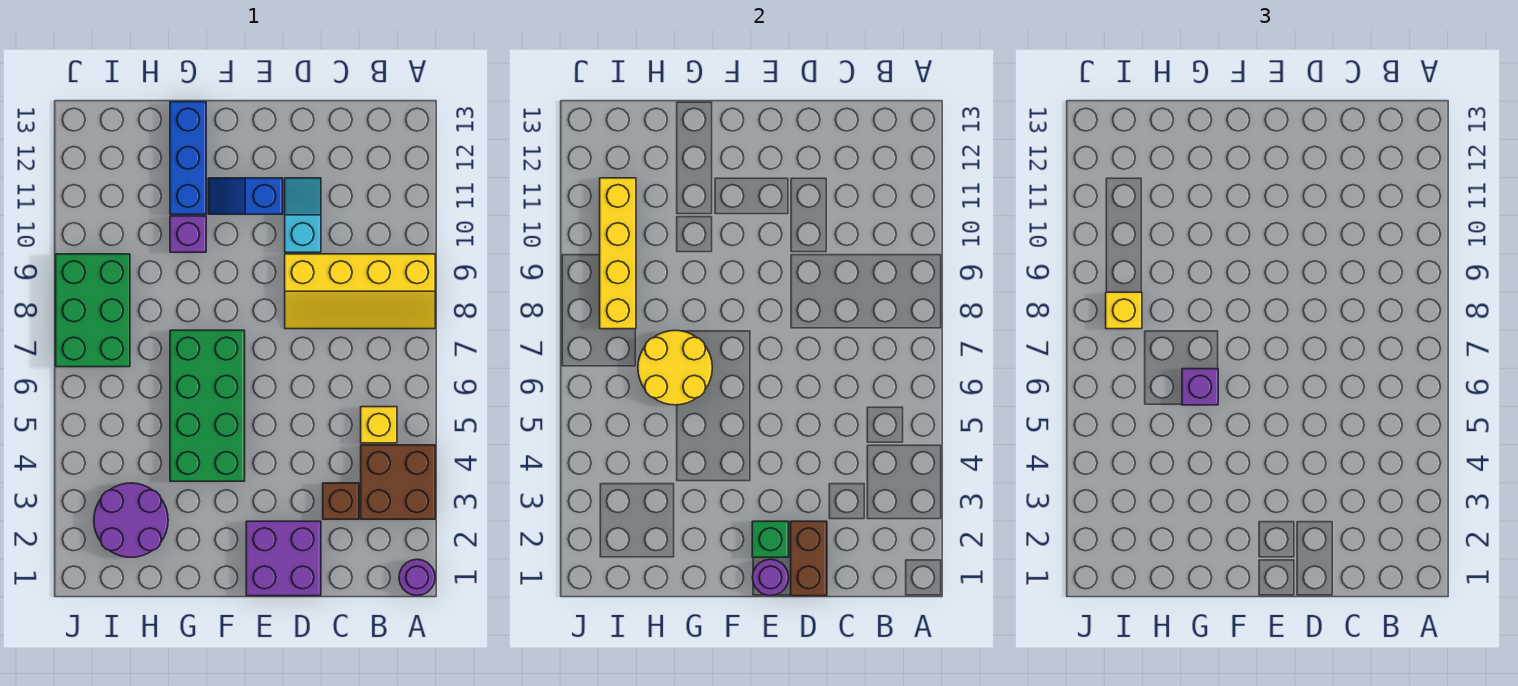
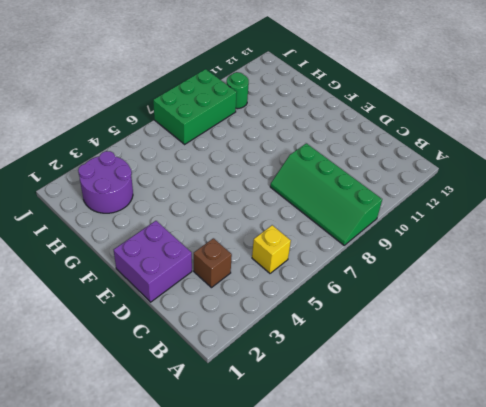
green slope A8:D9 level 1 top 9 -> yellow slope A8:D9 level 1 top 9
green round brick I10 level 1 -> none
none -> purple round brick A1 level 1
none -> brown brick A3:B4 level 1
none -> cyan slope D10:D11 level 1 top 10

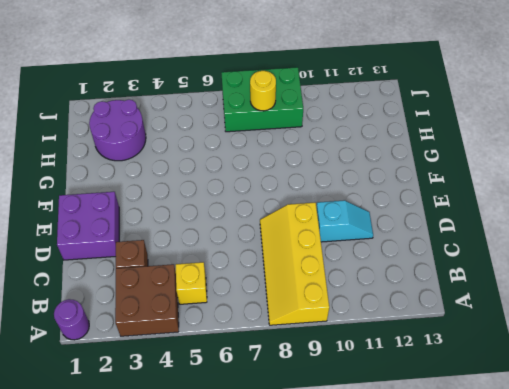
yellow round brick I8 level 2 -> yellow brick I8:I11 level 2
none -> blue slope E11:F11 level 1 top E
none -> green brick F4:G7 level 1
none -> purple brick G10 level 1

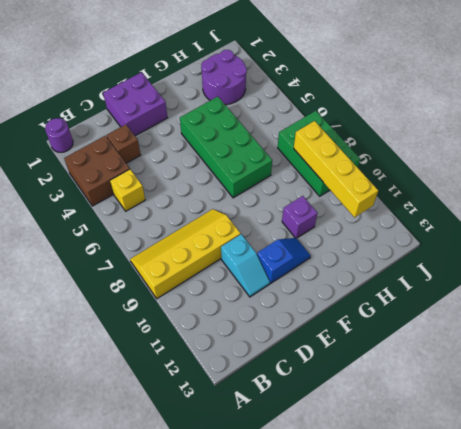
none -> blue brick G11:G13 level 1
none -> brown brick D1:D2 level 2
none -> purple round brick E1 level 2

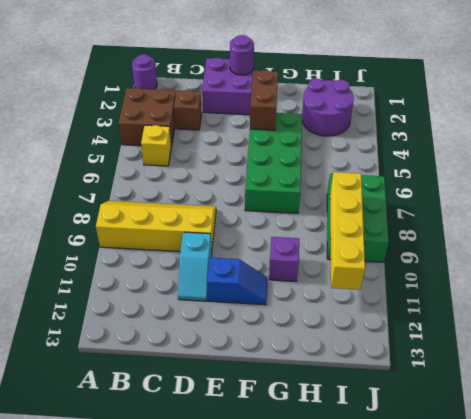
brown brick F3:F4 level 2 -> brown brick D1:D2 level 2
none -> blue brick G11:G13 level 1
none -> green brick E2 level 2
none -> yellow round brick G6:H7 level 2

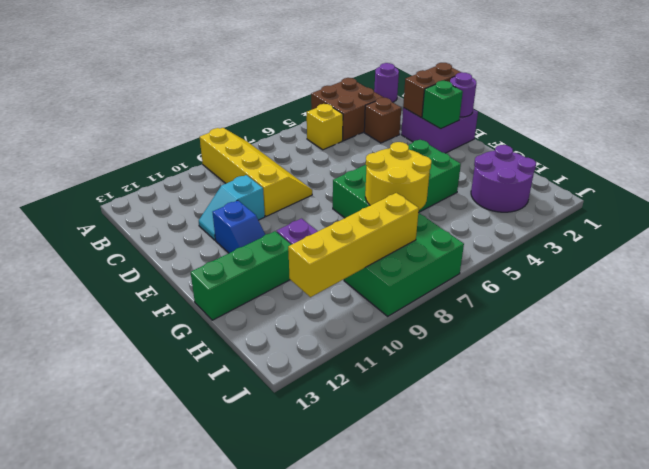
green brick G11:G13 level 1 -> blue brick G11:G13 level 1
none -> purple brick G6 level 3
none -> yellow brick I8 level 3

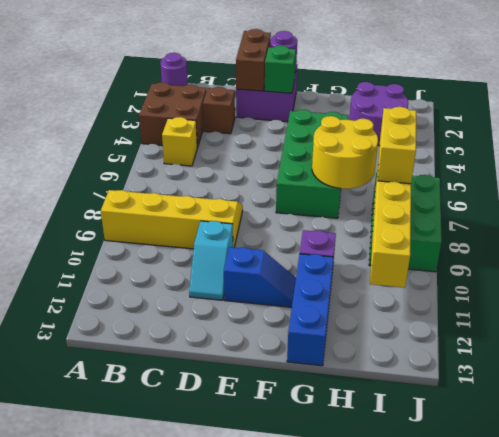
yellow brick I7:I8 level 3 -> yellow brick I8 level 3
none -> purple brick G6 level 3

